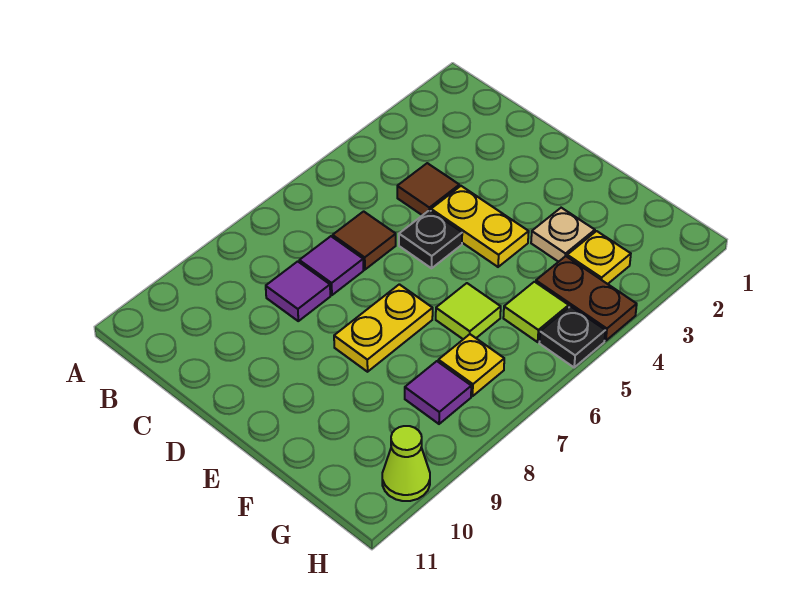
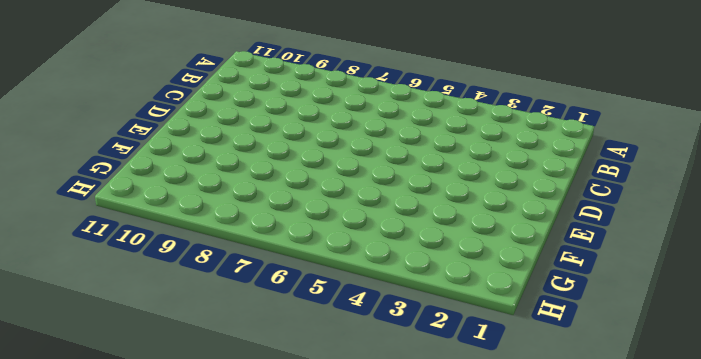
none -> brown tile C4 level 1
none -> brown tile C6 level 1
none -> purple tile C7 level 1

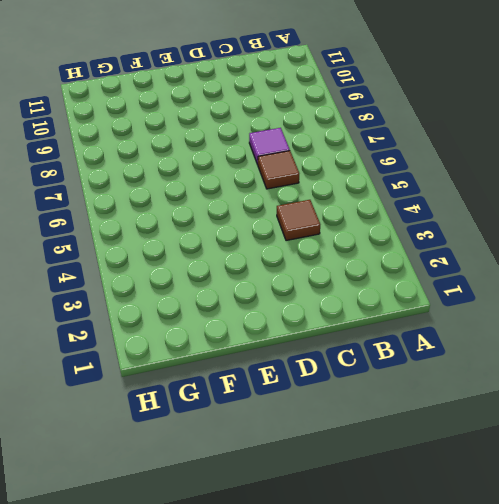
none -> purple tile C8 level 1
none -> yellow plate D4:E4 level 1
none -> black plate D5 level 1

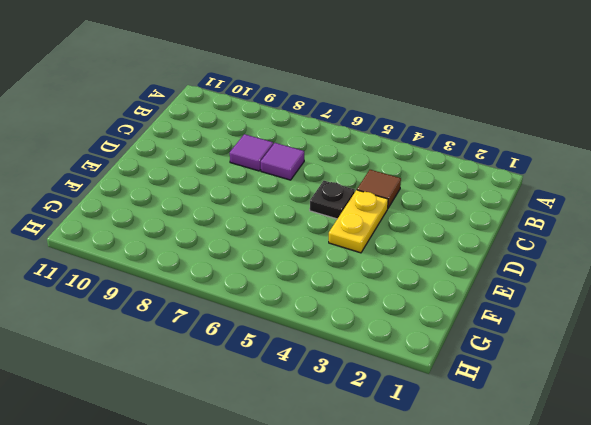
none -> brown tile C6 level 1
none -> yellow plate E7:E8 level 1
none -> tan plate F3 level 1

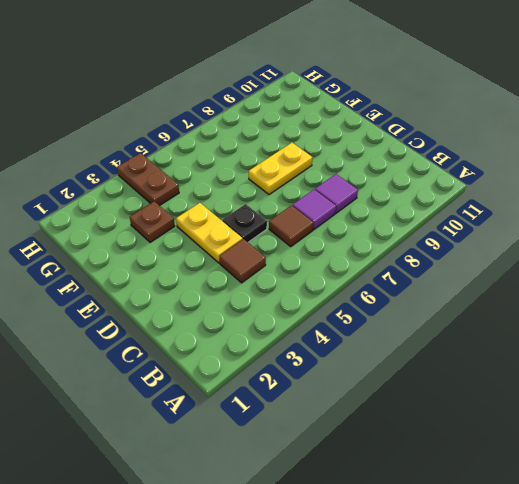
brown plate F3 level 1 -> tan plate F3 level 1
none -> lime tile F6 level 1
none -> yellow plate G3 level 1
none -> lime tile G5 level 1

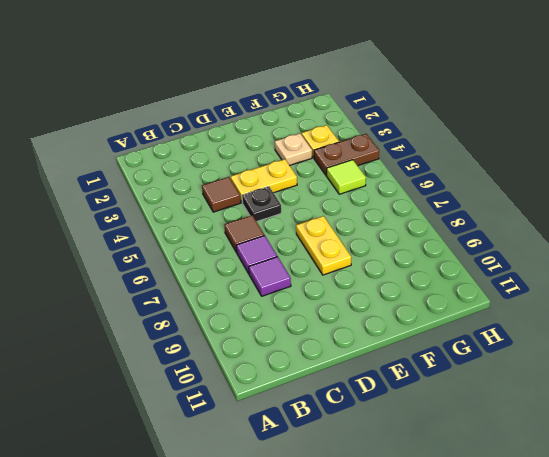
none -> lime tile F6 level 1
none -> yellow plate G7 level 1
none -> purple tile G8 level 1

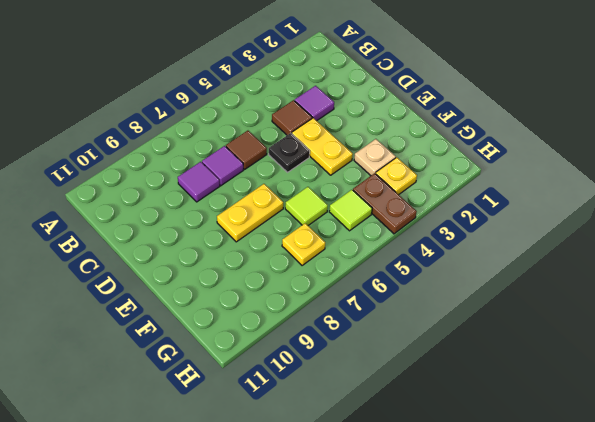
purple tile C3 level 1 -> purple tile G8 level 1
none -> black plate H5 level 1
none -> lime cone H10 level 1

